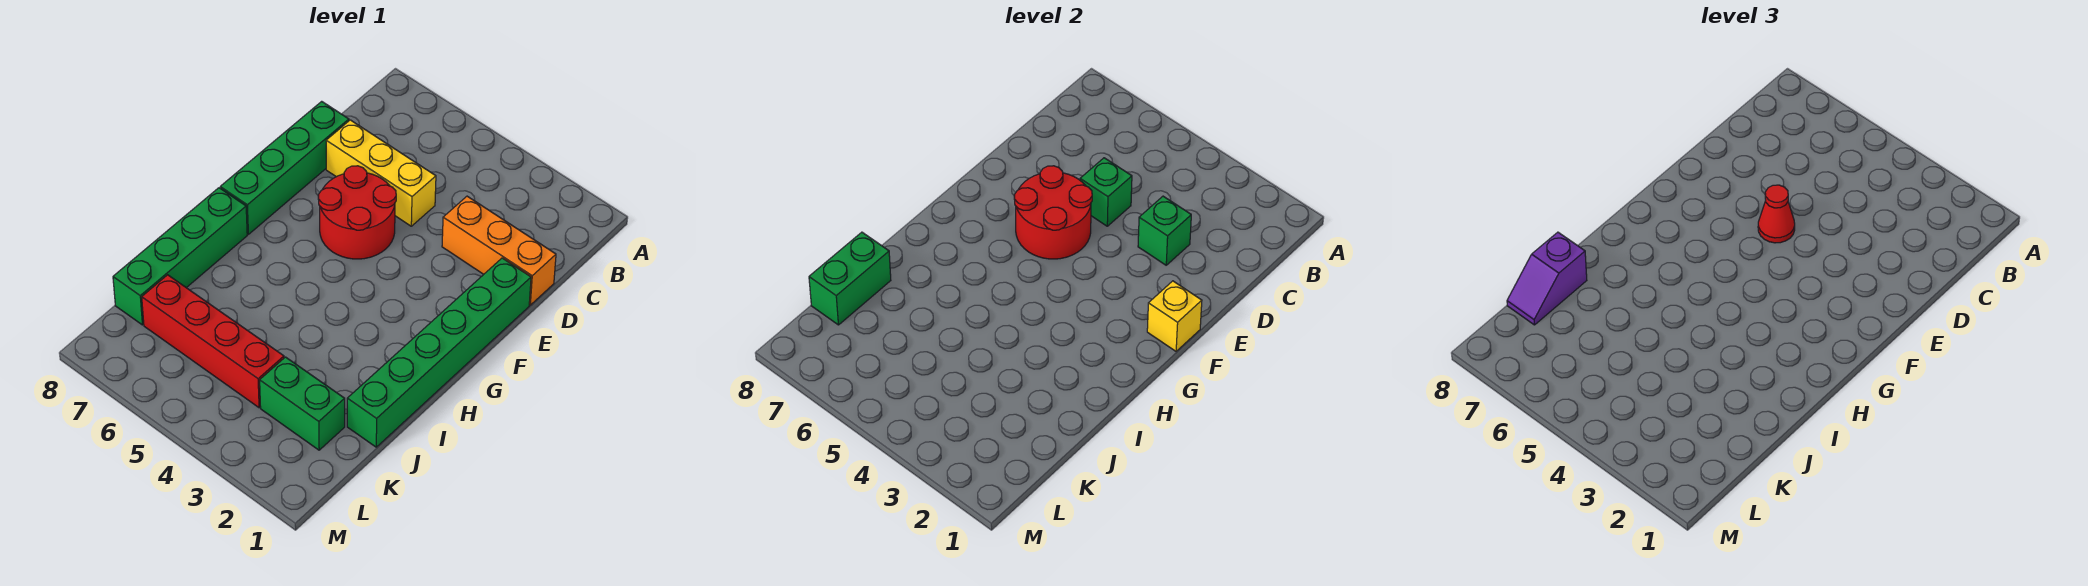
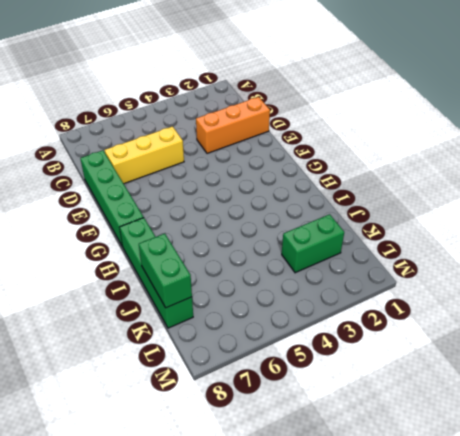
none -> green brick E1:J1 level 1
none -> red round brick E5:F6 level 1
none -> red brick K4:K7 level 1

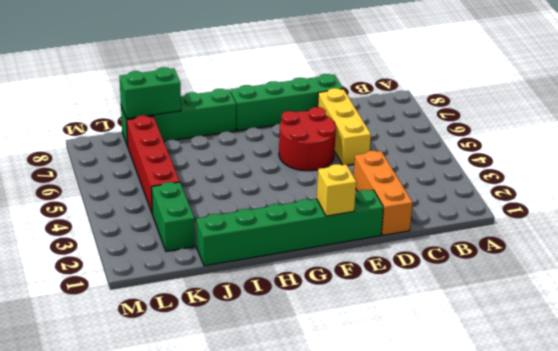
none -> green brick D3 level 2
none -> green brick D5 level 2
none -> red round brick E5:F6 level 2

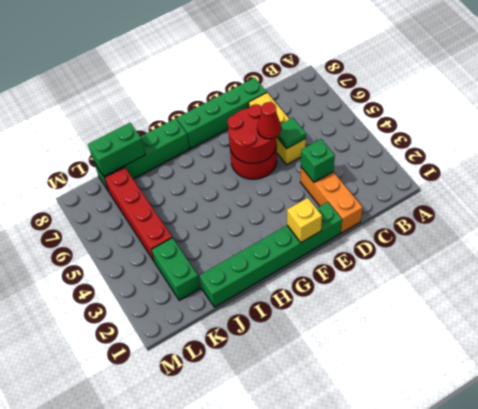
green tile D5 level 2 -> green brick D5 level 2
none -> purple slope J8:K8 level 3 top J

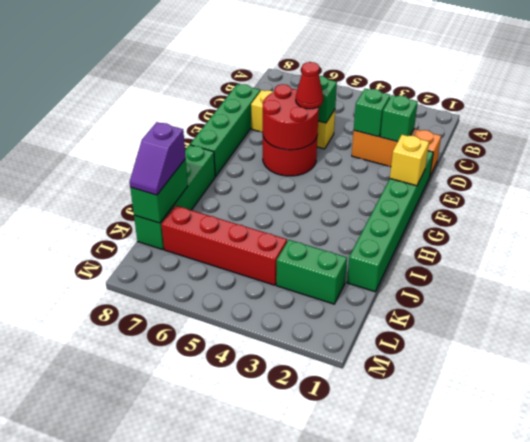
green brick D2 level 2 -> none

